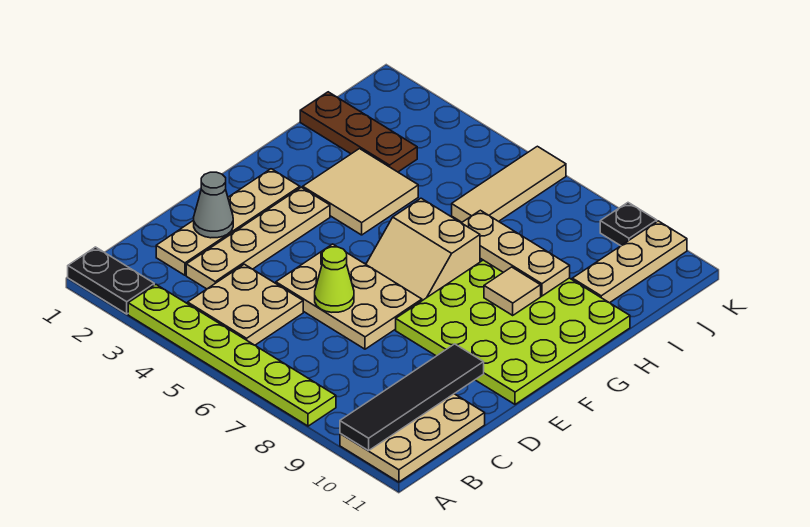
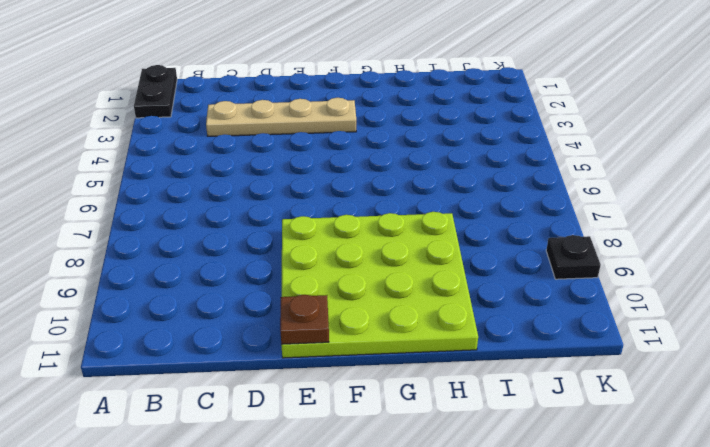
brown plate E11 level 2 -> none
none -> lime plate A3:A8 level 1
none -> tan plate A10:C11 level 1
none -> tan plate B4:C5 level 1

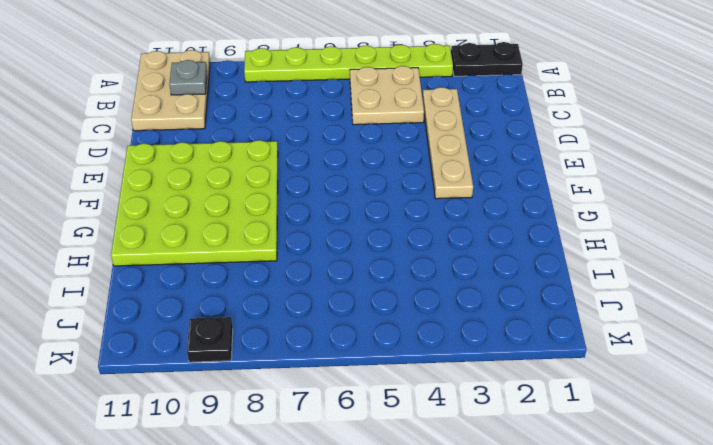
grey plate B10 level 2 -> black tile A10:D10 level 2
none -> tan plate C2:F2 level 1
none -> tan plate D5:E7 level 1
none -> tan slope F6:G7 level 1 top G

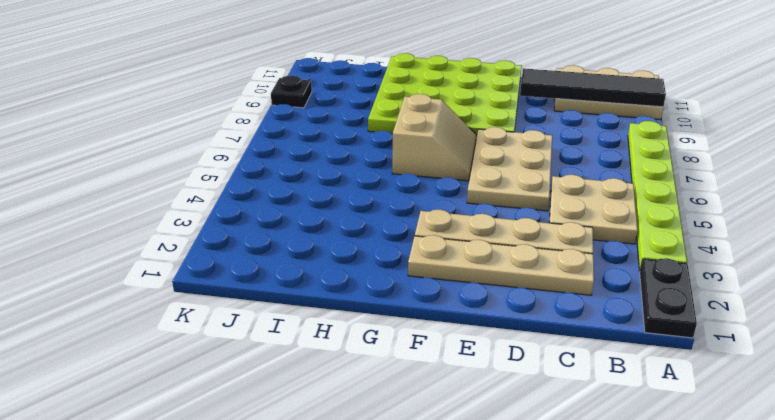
none -> tan tile G3:H4 level 1
none -> brown plate I1:I3 level 1
none -> tan tile I6:K6 level 1

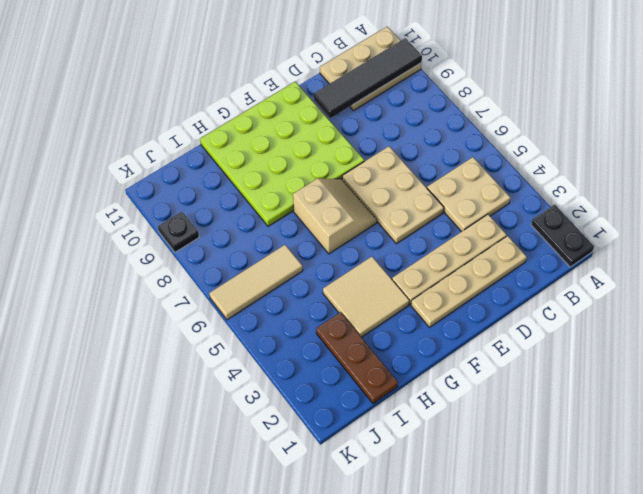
none -> lime plate A3:A8 level 1
none -> tan plate I10:K10 level 1
none -> grey cone D2 level 2

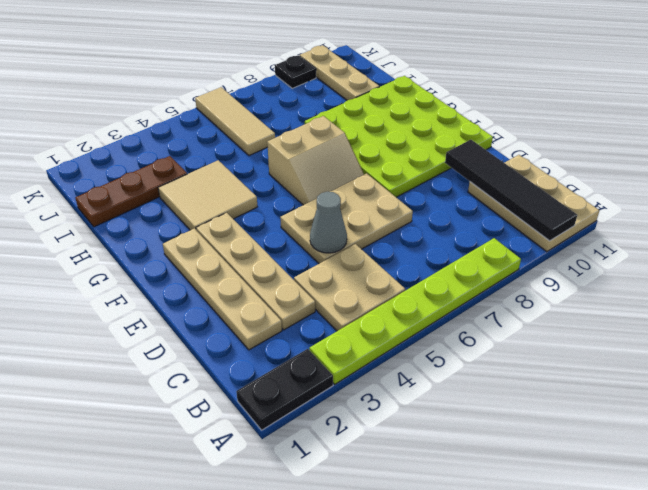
grey cone D5 level 2 -> grey cone D2 level 2
none -> lime cone D6 level 2
none -> tan tile G9 level 2
none -> tan plate H7:H9 level 2

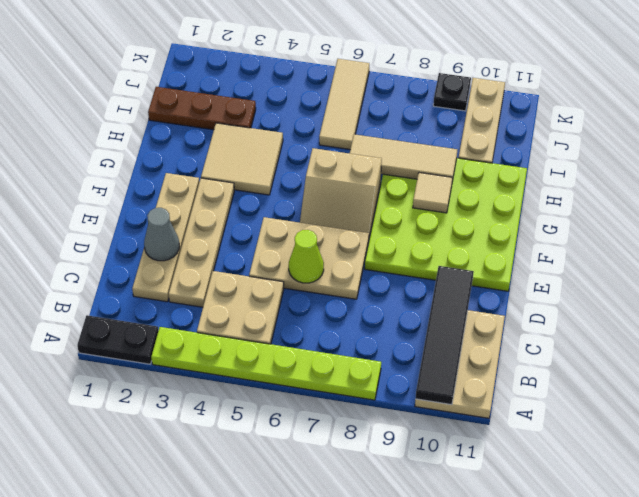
tan tile H7:H9 level 2 -> tan plate H7:H9 level 2

